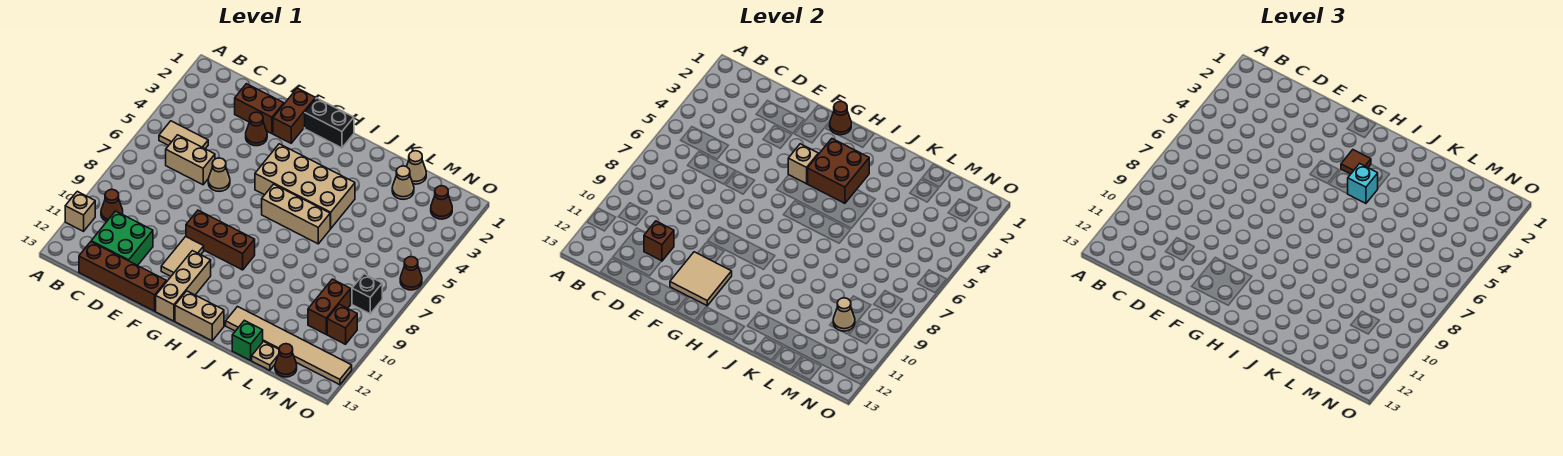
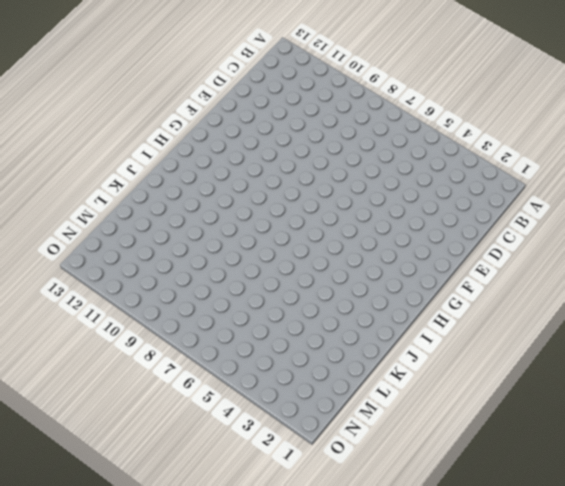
none -> tan brick A11 level 1
none -> tan tile B5:C5 level 1
none -> brown cone B10 level 1
none -> tan brick C6:D6 level 1

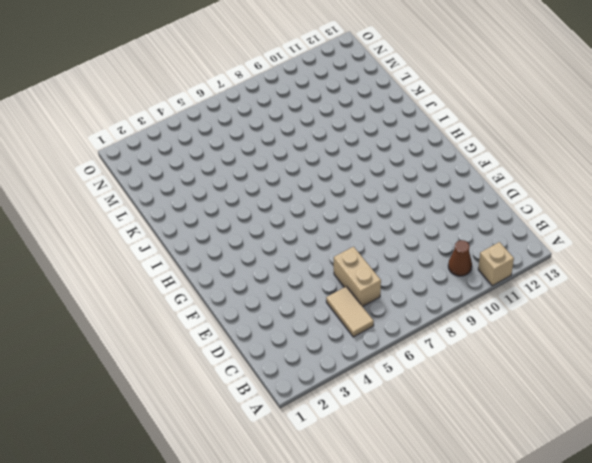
none -> green brick C11:D12 level 1
none -> brown brick C13:F13 level 1
none -> brown brick D2:E2 level 1
none -> brown cone E3 level 1

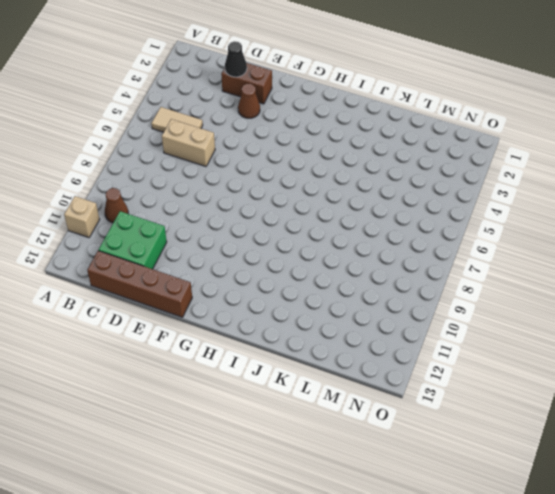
black cone D2 level 2 -> none
none -> tan cone E6 level 1
none -> brown brick F1:F2 level 1
none -> brown brick F9:H9 level 1
none -> tan tile F10:F11 level 1

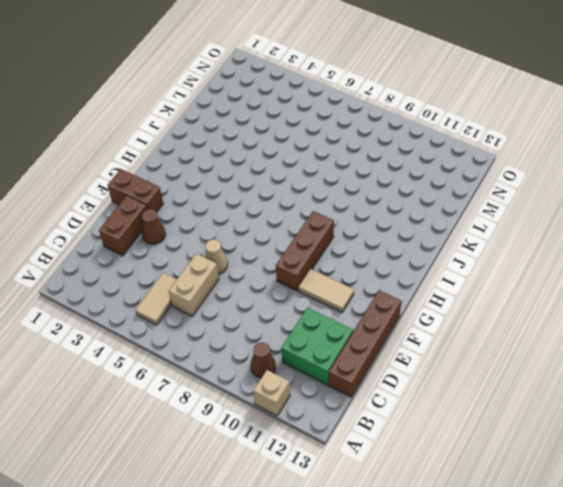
none -> black brick G1:H1 level 1
none -> tan brick G4:J5 level 1
none -> tan brick G11:G13 level 1
none -> tan brick H6:J6 level 1

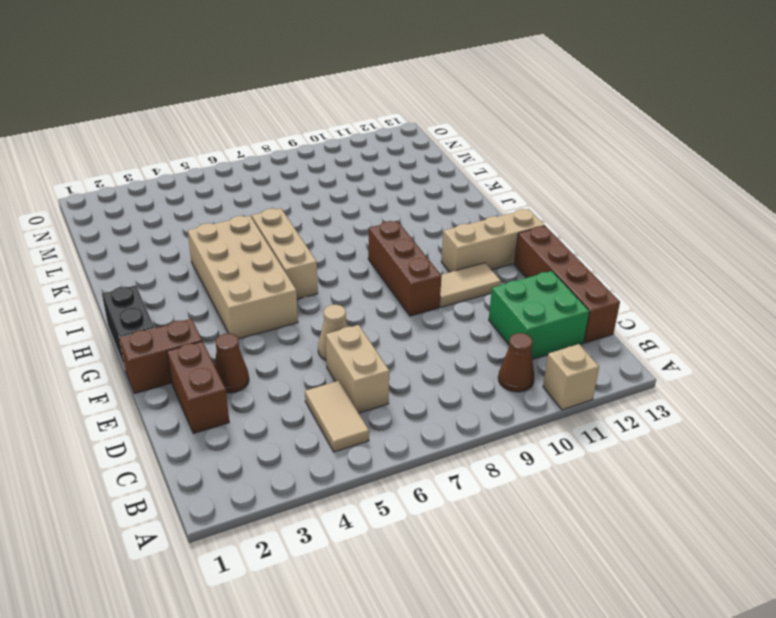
none -> tan brick H13:I13 level 1
none -> tan tile J12:O12 level 1
none -> green brick K13 level 1
none -> tan cone L1 level 1

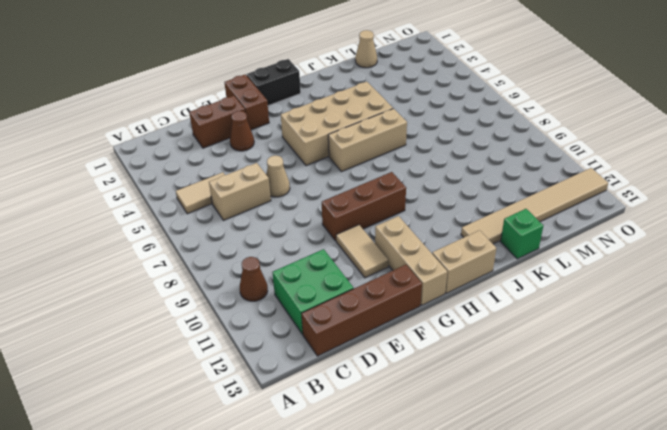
none -> tan brick A11 level 1
none -> tan cone L2 level 1
none -> tan plate L13 level 1
none -> brown brick M9:M10 level 1

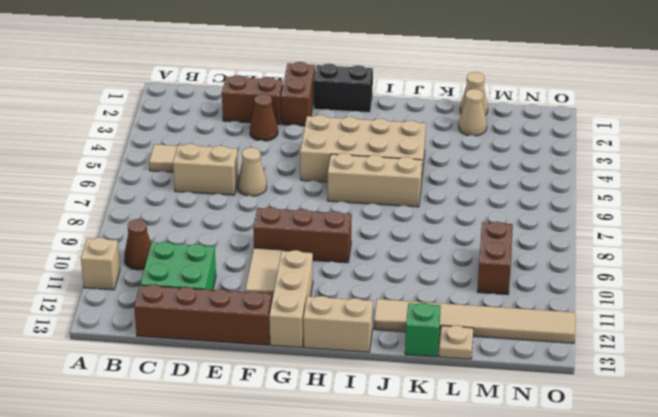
none -> brown cone M13 level 1
none -> brown cone N2 level 1
none -> black brick N8 level 1
none -> brown brick N10 level 1

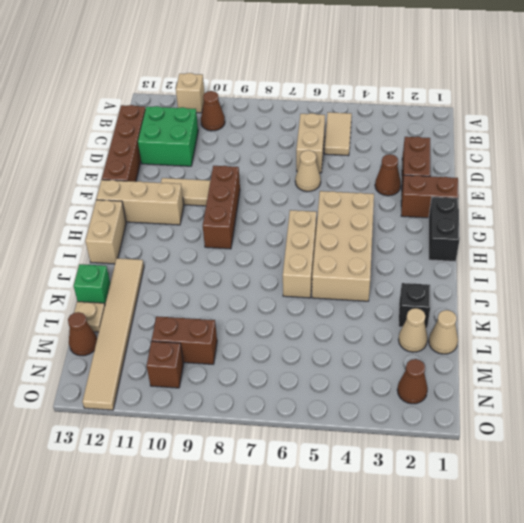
black brick K2 level 1 -> black brick N8 level 1
none -> brown cone O6 level 1
none -> brown brick D11 level 2
none -> tan tile F11:G12 level 2
none -> brown cone G1 level 2

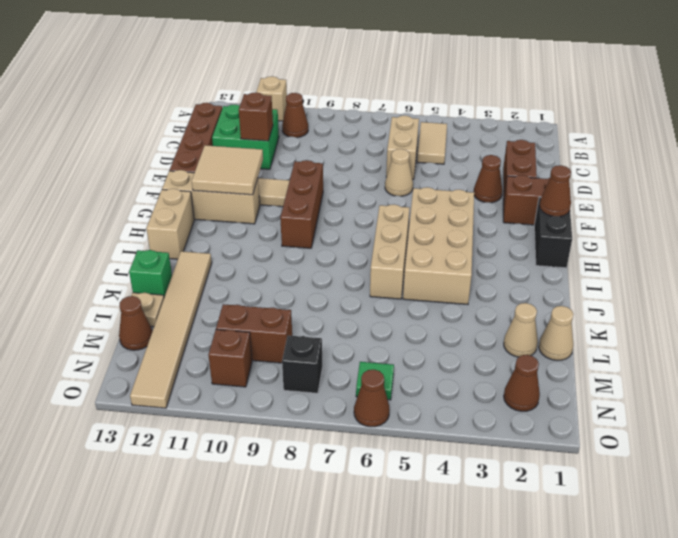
green tile N6 level 1 -> none
none -> tan brick G4 level 2
none -> brown brick H3:I4 level 2
none -> tan cone M10 level 2
none -> brown tile H3 level 3

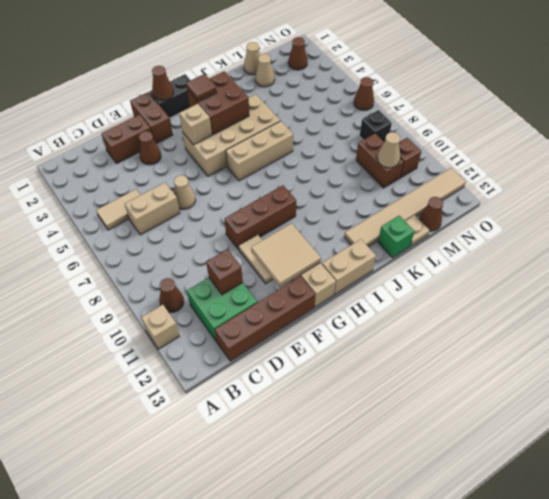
none -> cyan brick I4 level 3

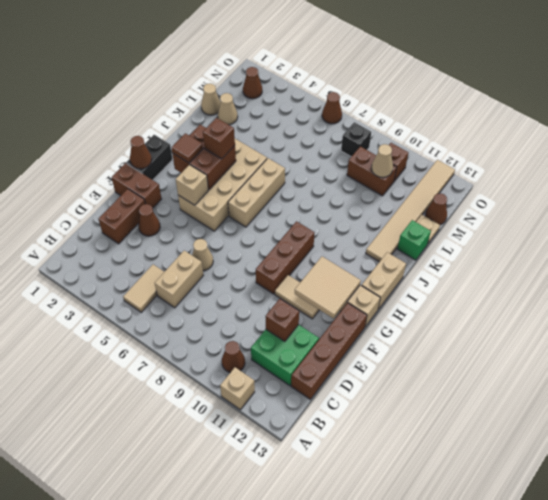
brown brick I4 level 3 -> cyan brick I4 level 3

